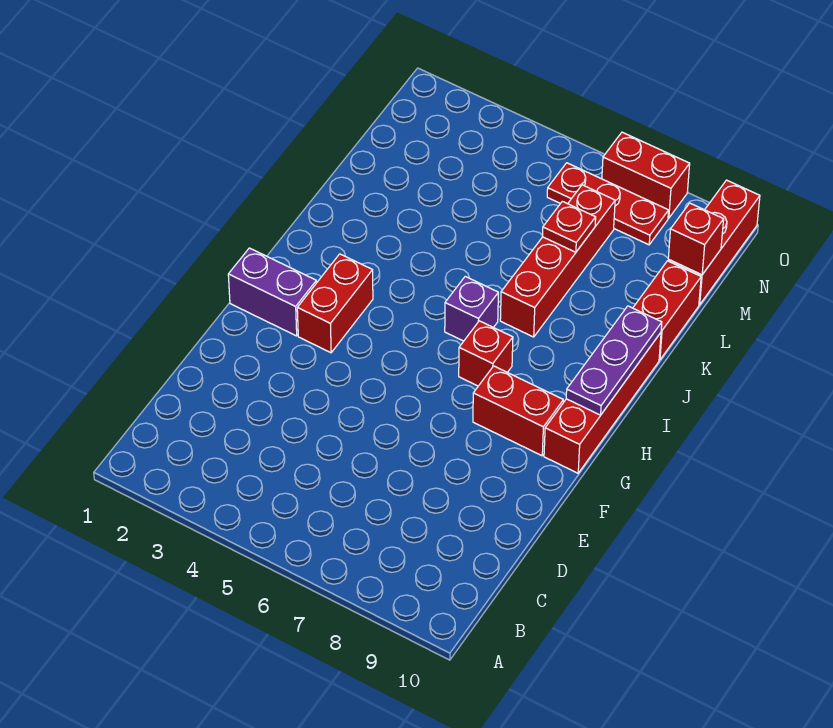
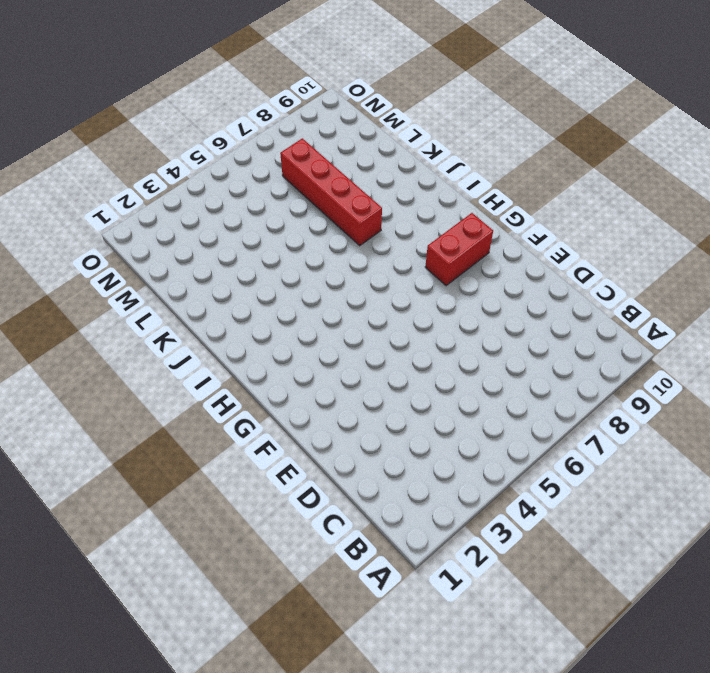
none -> purple brick G1:G2 level 1
none -> red brick G3:H3 level 1
none -> red brick G10:J10 level 1

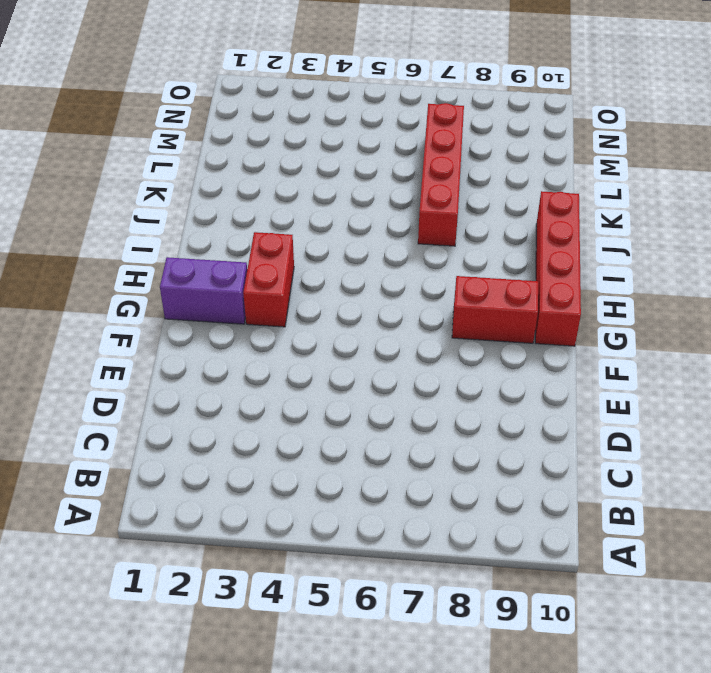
none -> red brick H7 level 1
none -> purple brick I6 level 1
none -> red brick K10:L10 level 1

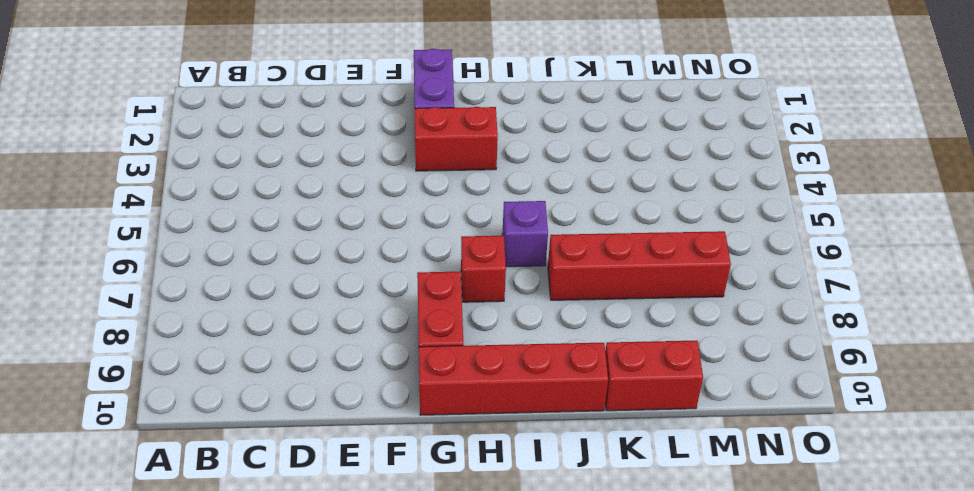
none -> red brick M10:O10 level 1
none -> red plate N6:N8 level 1
none -> red brick O7:O8 level 1

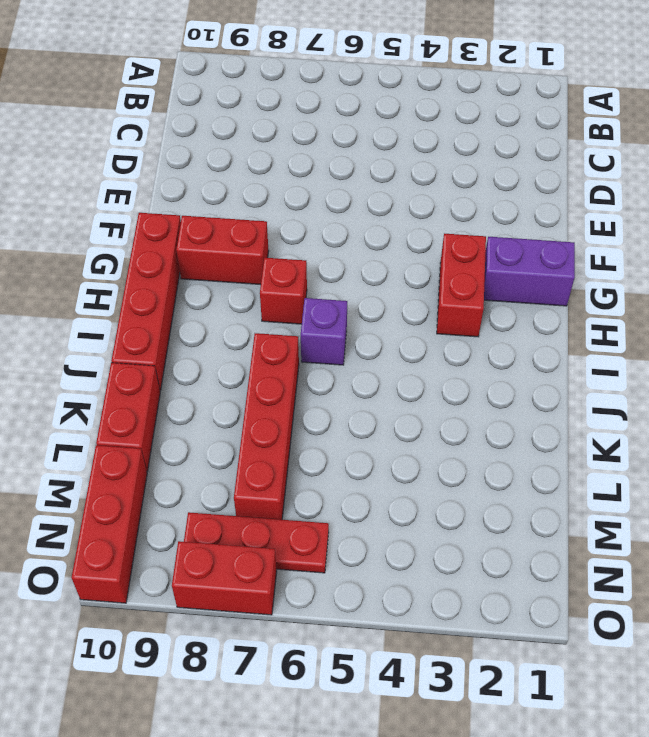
none -> purple plate H10:J10 level 2
none -> red plate L7 level 2
none -> red brick M10 level 2

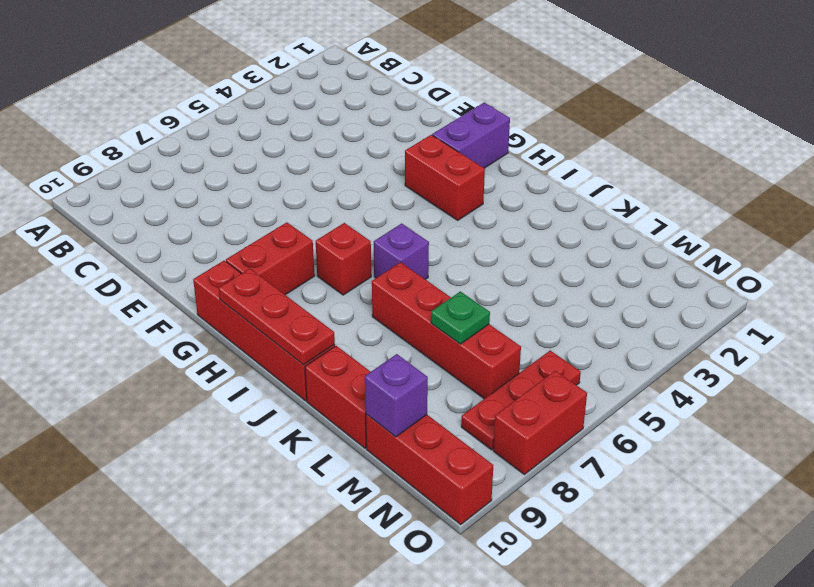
red plate H10:J10 level 2 -> purple plate H10:J10 level 2
green plate L7 level 2 -> red plate L7 level 2
purple brick M10 level 2 -> red brick M10 level 2

